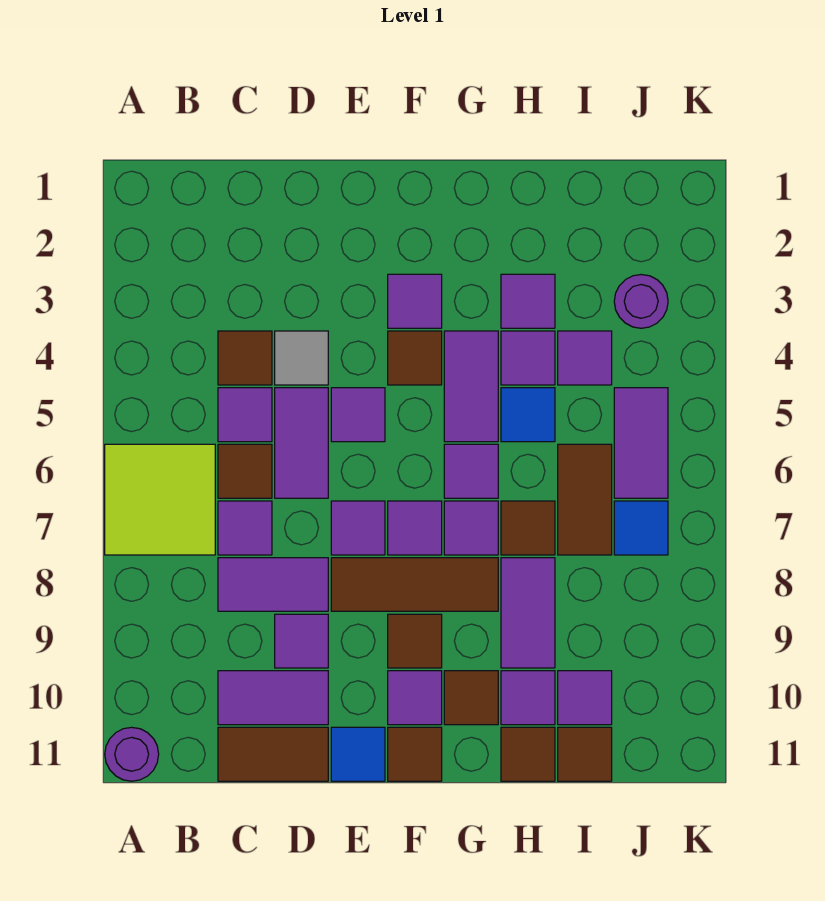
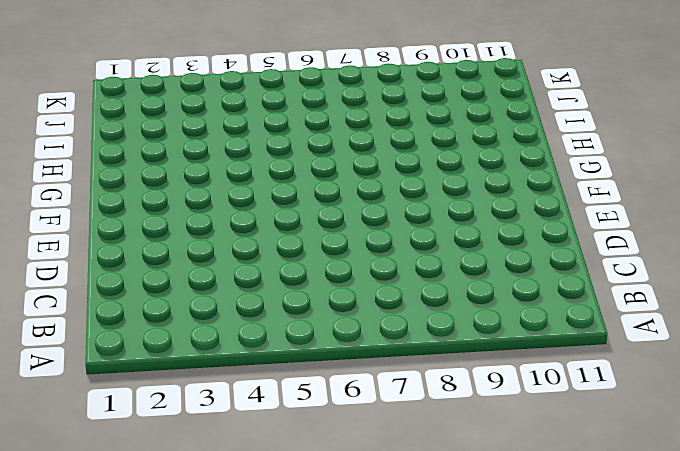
none -> lime tile A6:B7 level 1
none -> purple round brick A11 level 1
none -> brown tile C4 level 1
none -> purple tile C5 level 1

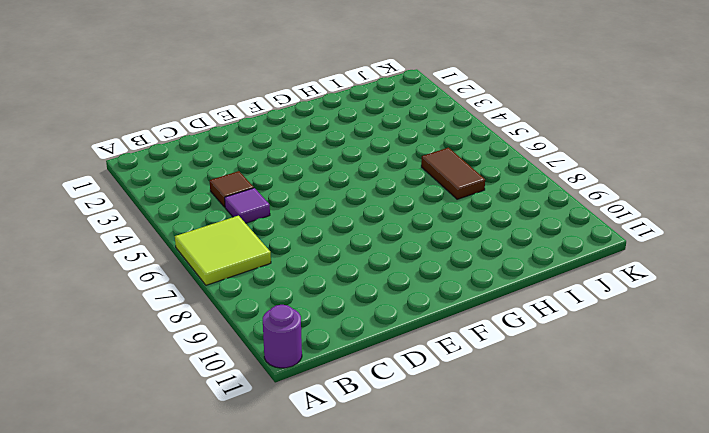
none -> brown tile C6 level 1
none -> purple tile C7 level 1
none -> purple tile C8:D8 level 1
none -> purple tile C10:D10 level 1

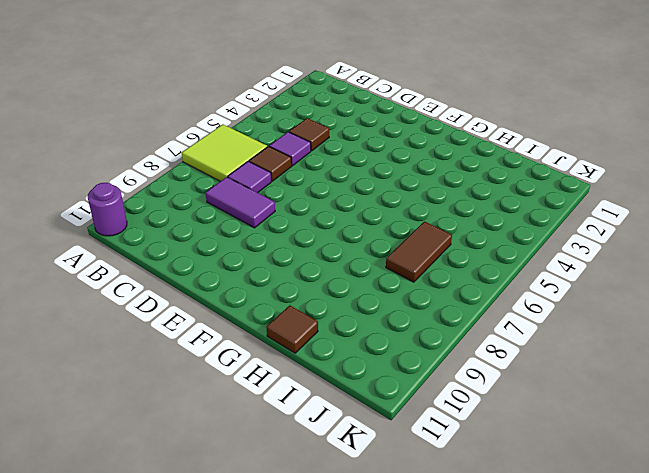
none -> purple tile C10:D10 level 1
none -> brown tile C11:D11 level 1
none -> grey tile D4 level 1
none -> purple tile D5:D6 level 1

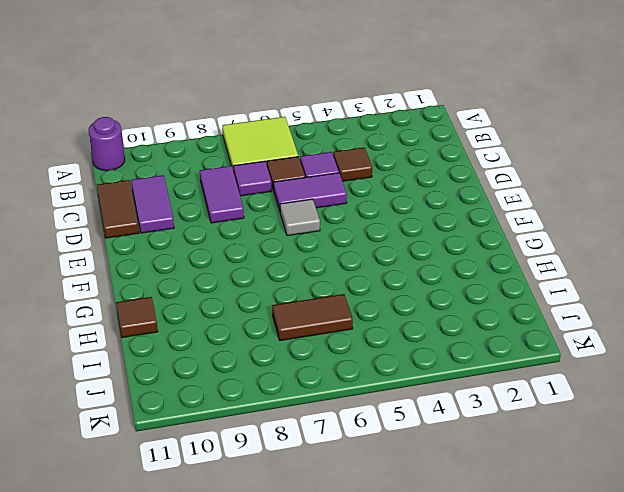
grey tile E6 level 1 -> grey tile D4 level 1
none -> purple tile D9 level 1
none -> purple tile E5 level 1
none -> purple tile E7 level 1
none -> brown tile E8:G8 level 1

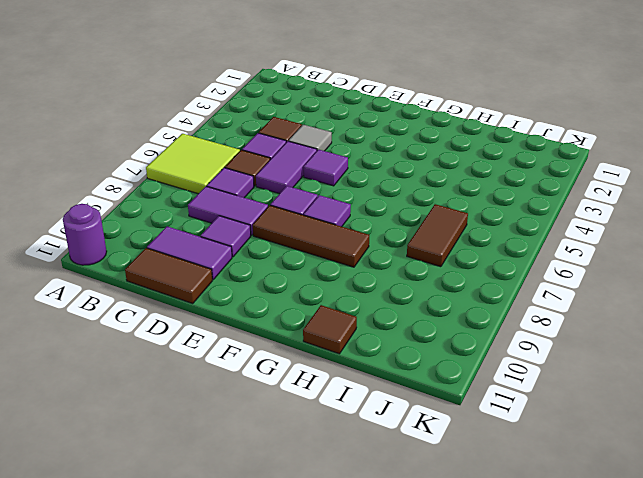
none -> blue tile E11 level 1
none -> purple tile F3 level 1
none -> brown tile F4 level 1
none -> brown tile F9 level 1

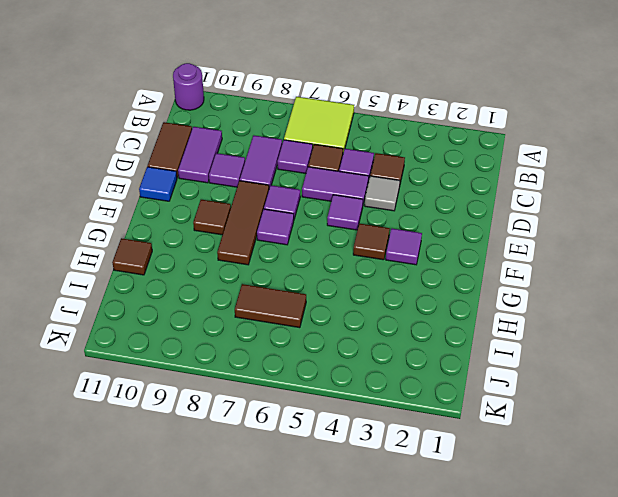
none -> purple tile F10 level 1
none -> brown tile F11 level 1
none -> purple tile G4:G5 level 1
none -> purple tile G6 level 1

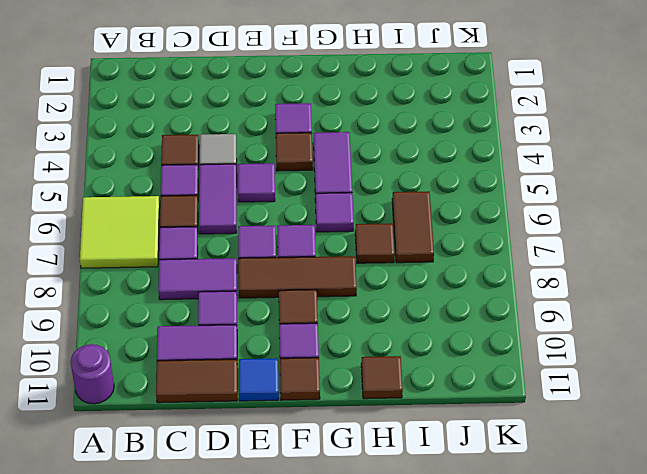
none -> purple tile G7 level 1
none -> brown tile G10 level 1
none -> purple tile H3 level 1
none -> purple tile H4 level 1

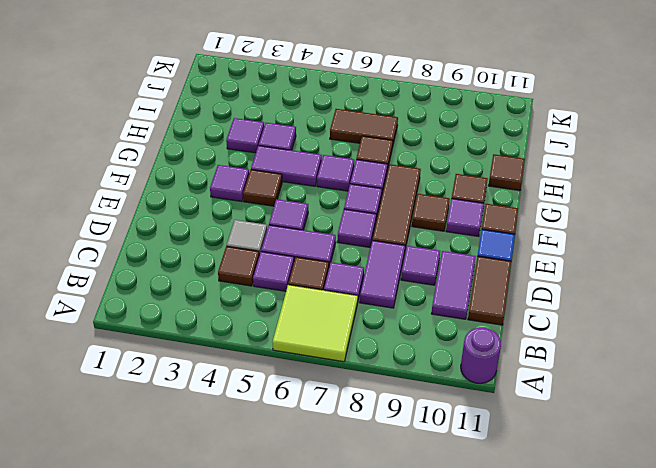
none -> blue tile H5 level 1
none -> purple tile H8:H9 level 1
none -> purple tile H10 level 1
none -> purple tile I4 level 1

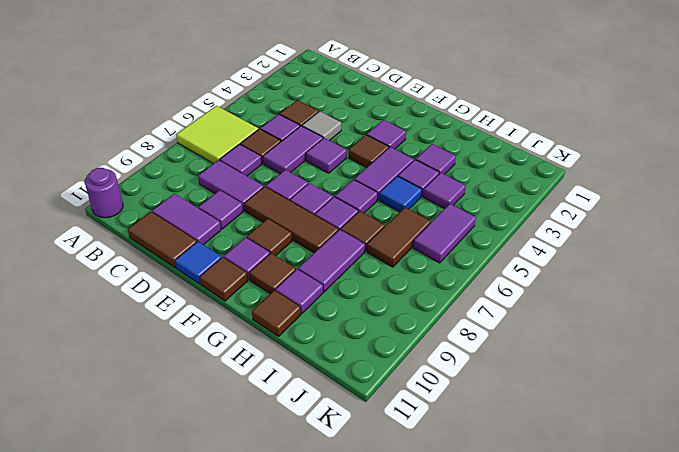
none -> purple tile I10 level 1
none -> brown tile I11 level 1
none -> purple round brick J3 level 1
none -> blue tile J7 level 1

